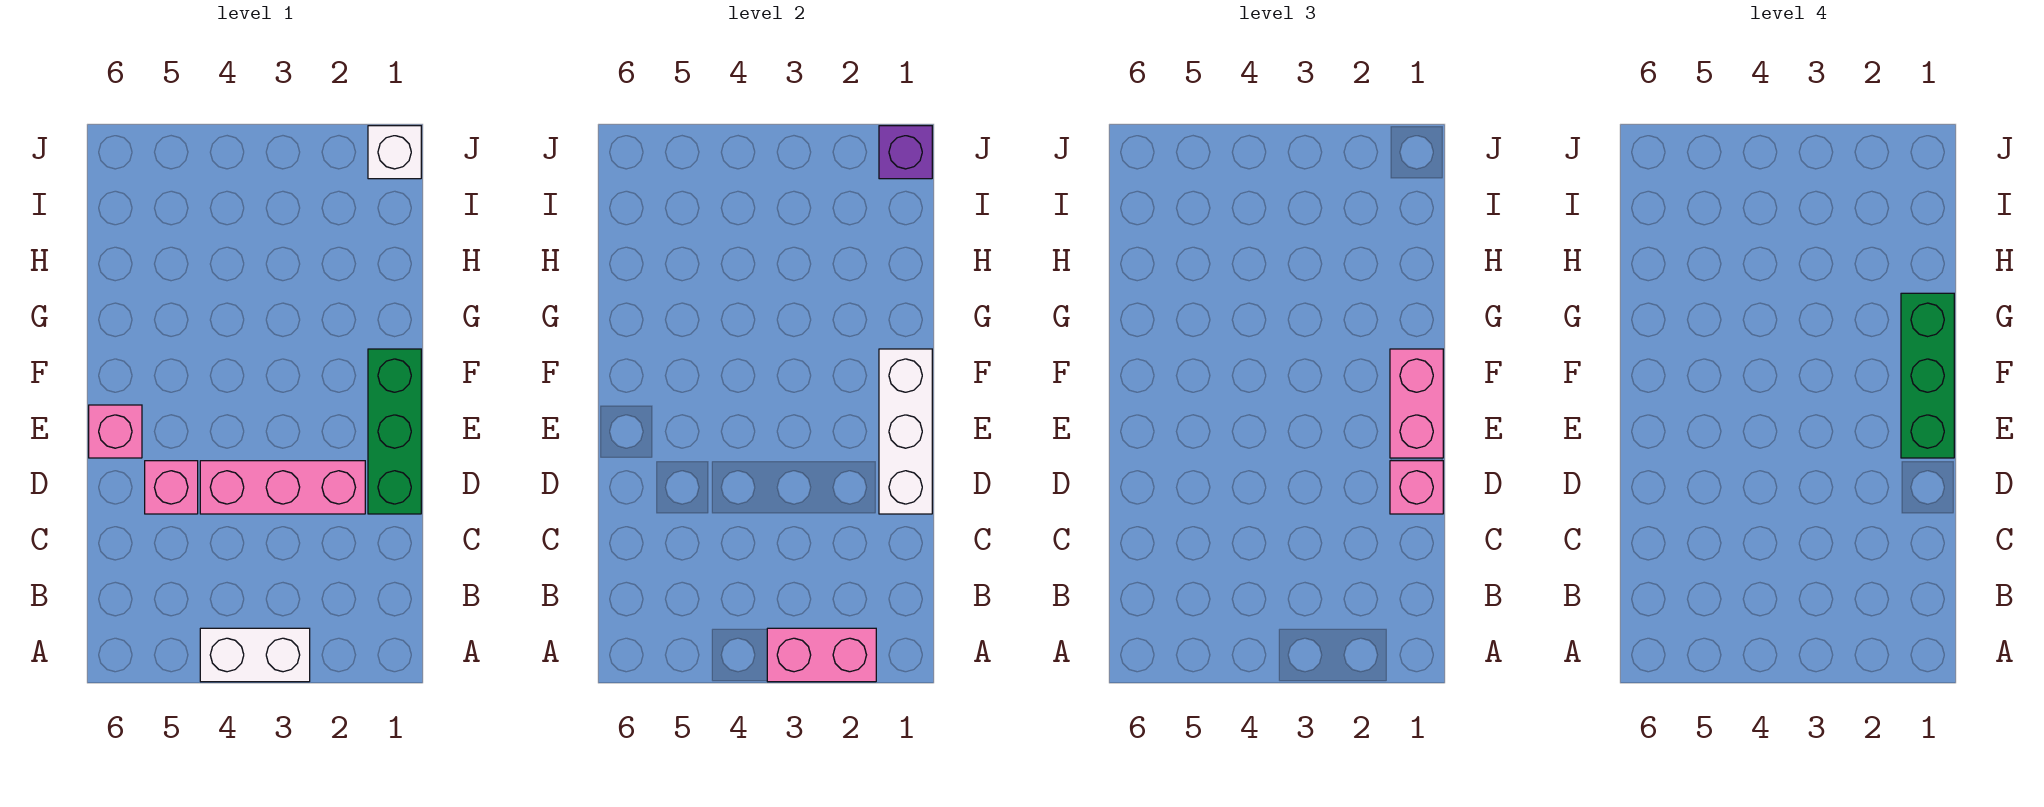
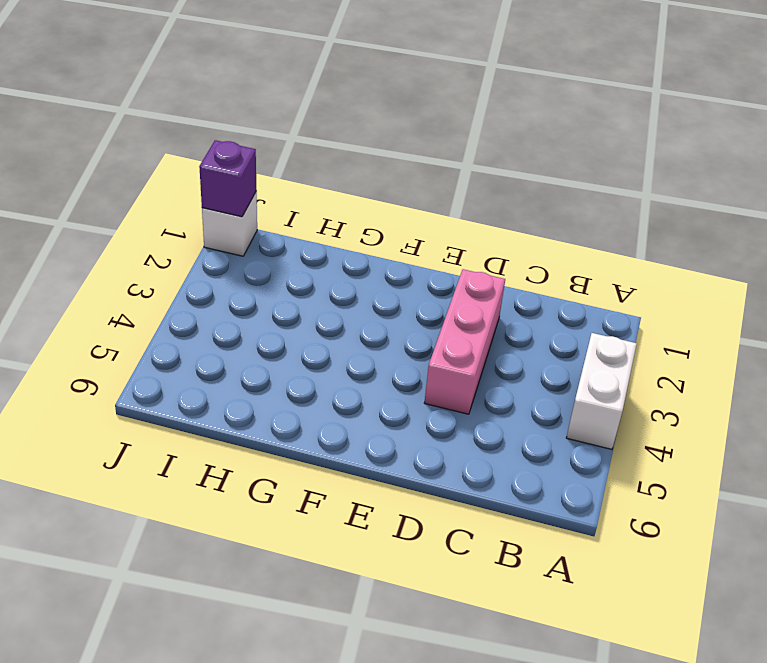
none -> green brick D1:F1 level 1
none -> pink brick D5 level 1
none -> pink brick E6 level 1

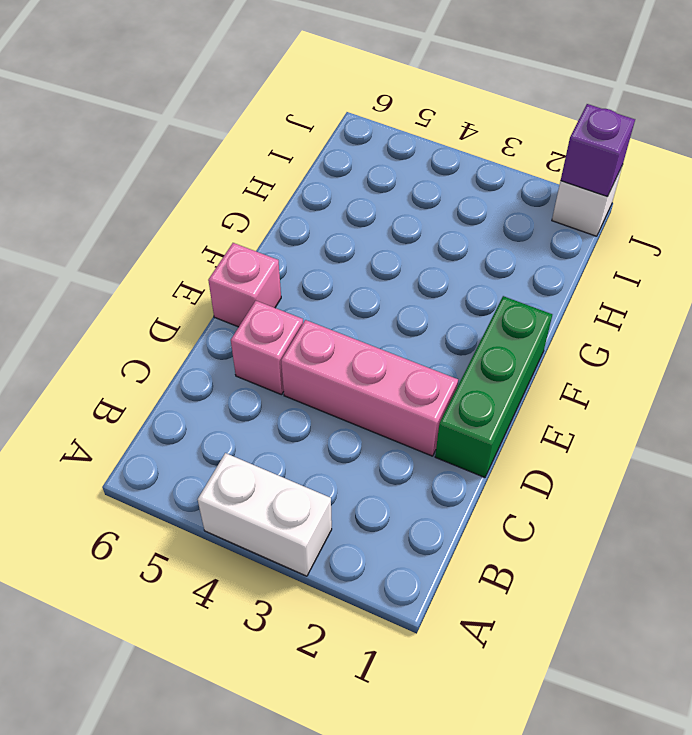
none -> pink brick A2:A3 level 2
none -> white brick D1:F1 level 2
none -> pink brick D1 level 3

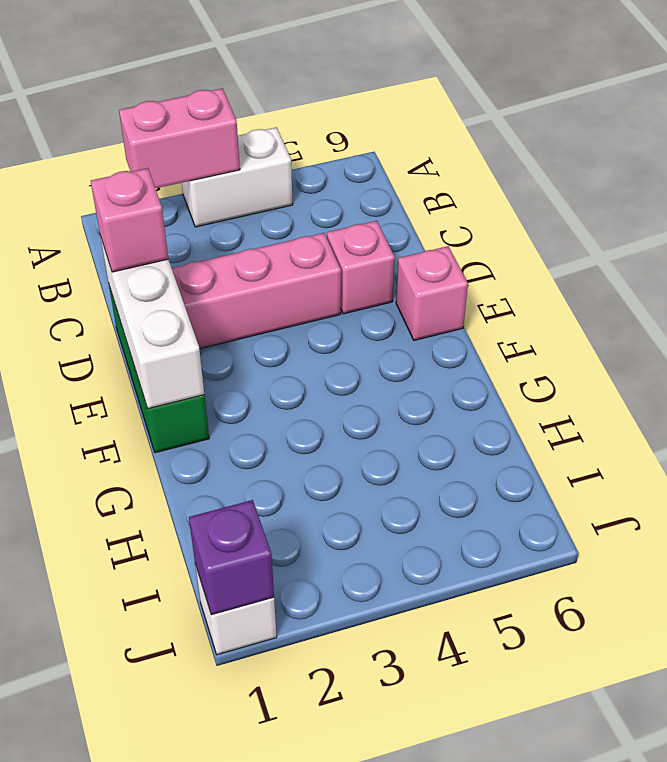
none -> pink brick E1:F1 level 3
none -> green brick E1:G1 level 4

